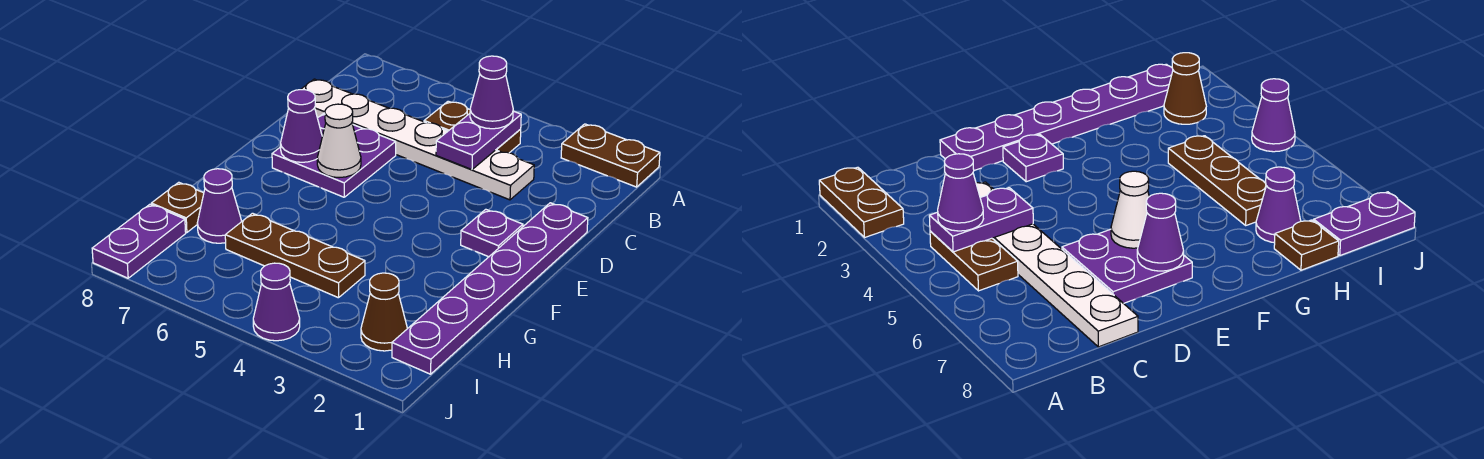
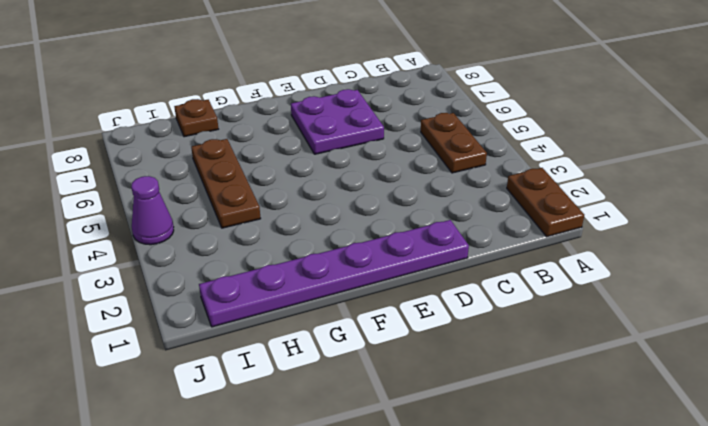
none -> white plate C3:C8 level 1
none -> purple plate E2 level 1
none -> purple cone H7 level 1

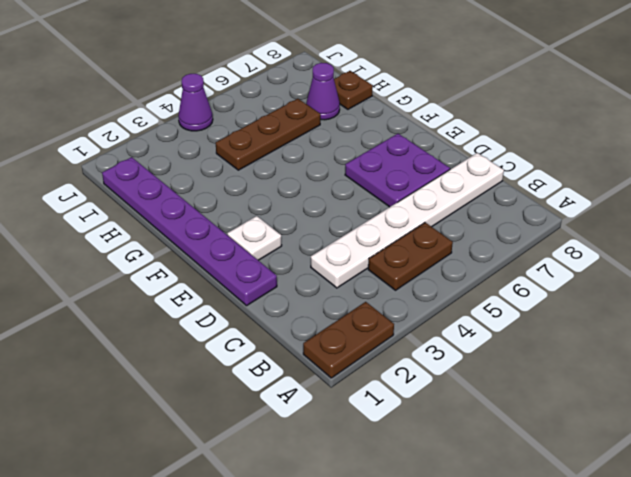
white plate E2 level 1 -> purple plate E2 level 1
none -> brown cone I2 level 1
none -> purple plate I8:J8 level 1
none -> purple plate B4:C4 level 2

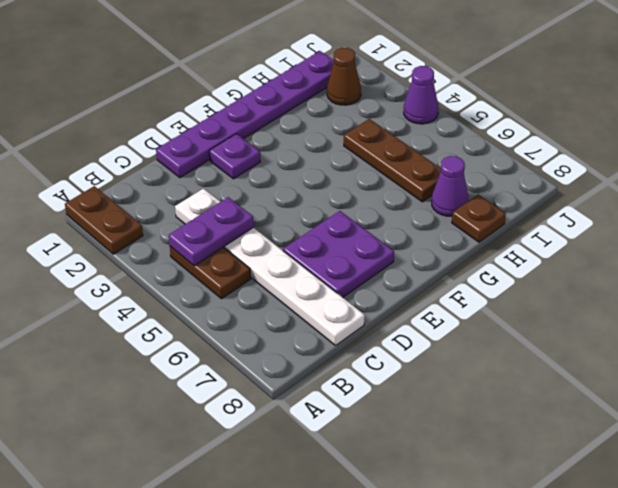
none -> purple plate I8:J8 level 1
none -> white cone E6 level 2
none -> purple cone E7 level 2

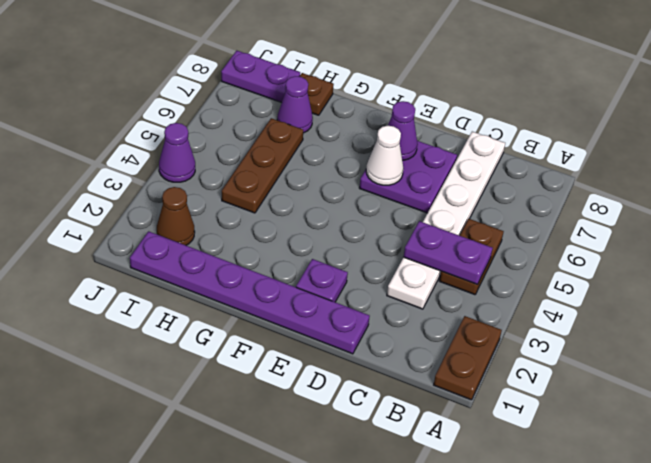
none -> purple cone B4 level 3

